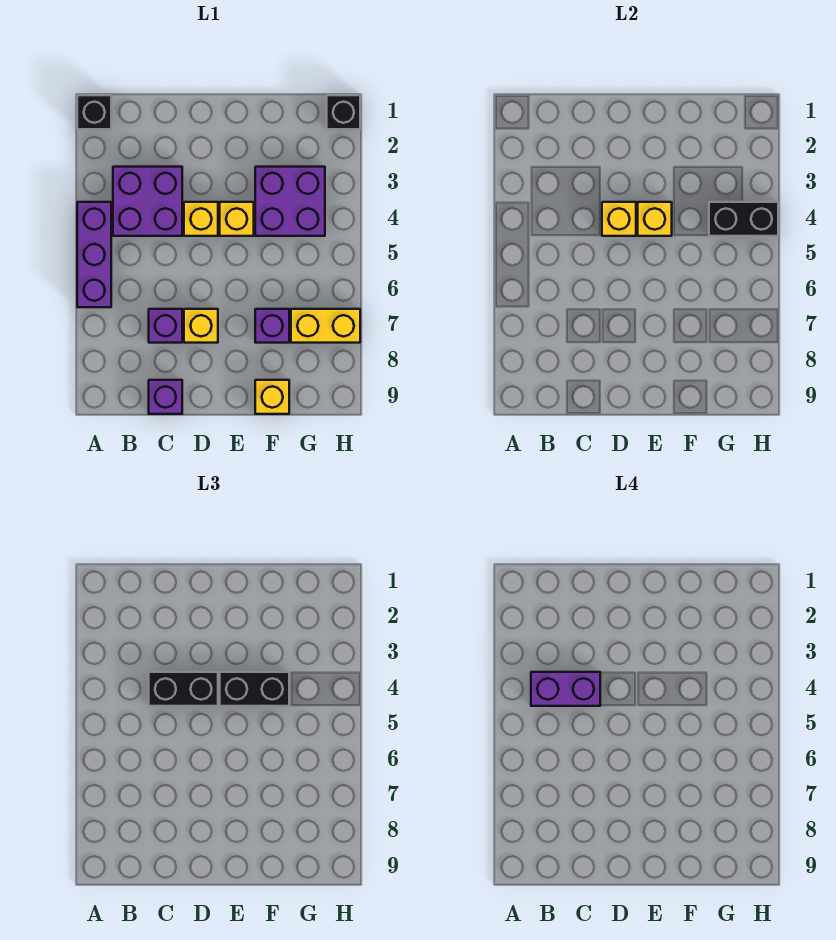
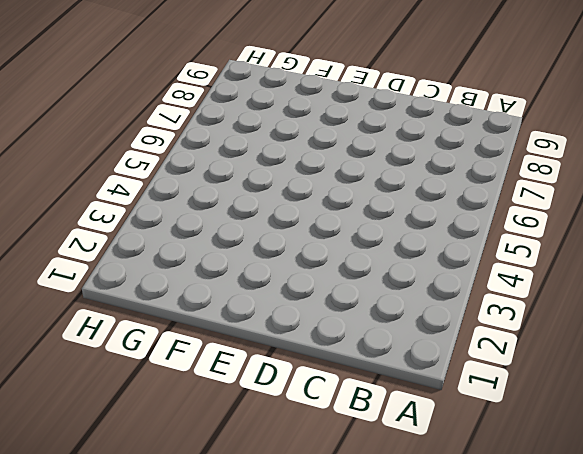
none -> black brick A1 level 1
none -> purple brick A4:A6 level 1
none -> purple brick B3:C4 level 1

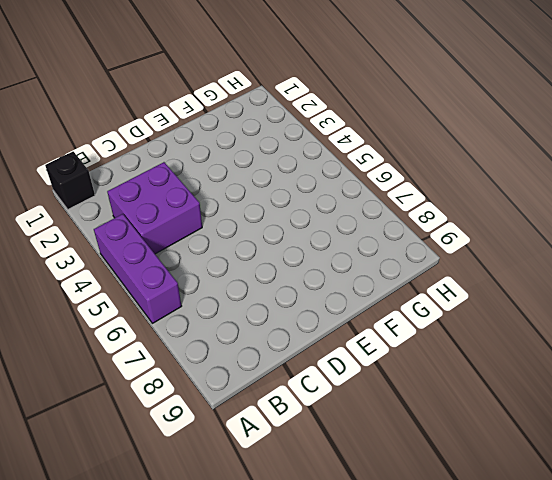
none -> purple brick C7 level 1
none -> purple brick C9 level 1
none -> yellow brick D4 level 1

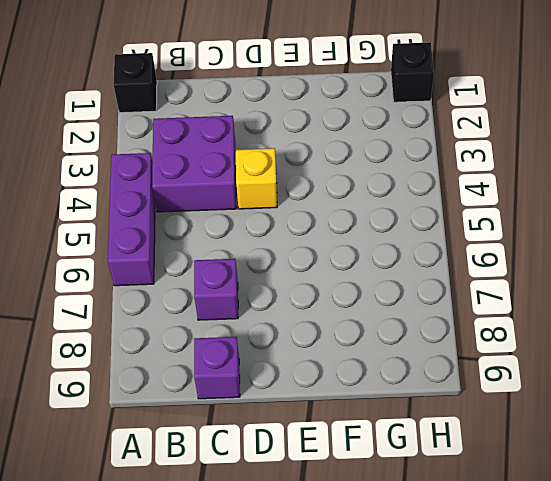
none -> yellow brick D7 level 1
none -> yellow brick E4 level 1
none -> purple brick F3:G4 level 1

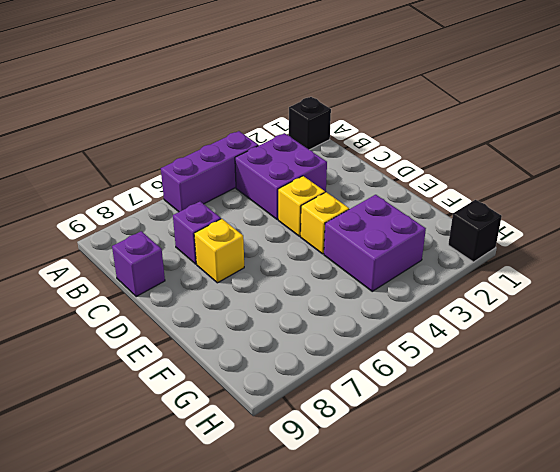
none -> purple brick F7 level 1
none -> yellow brick F9 level 1
none -> yellow brick G7:H7 level 1

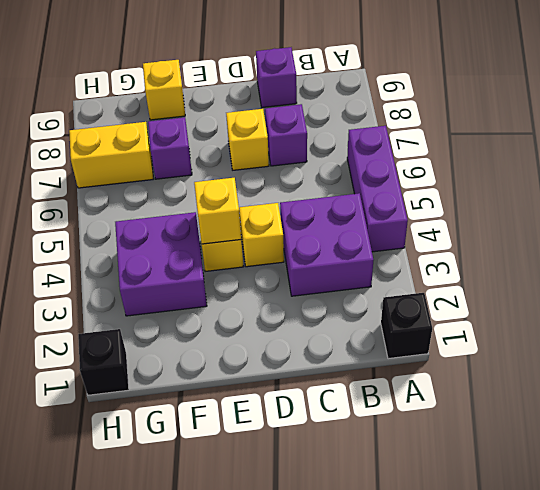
none -> yellow brick D4 level 2
none -> black brick G4:H4 level 2
none -> black brick C4:D4 level 3

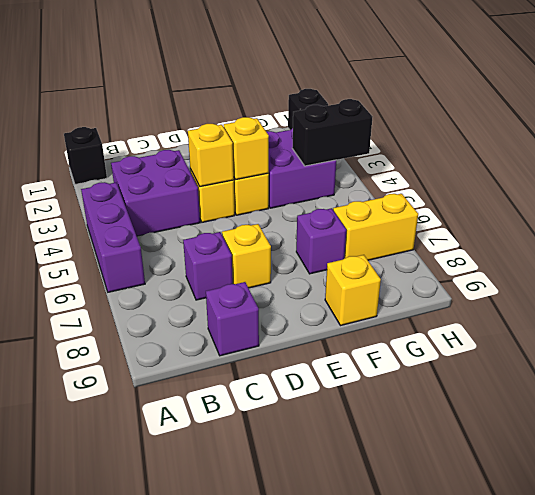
none -> black brick C4:D4 level 3
none -> black brick E4:F4 level 3
none -> purple brick B4:C4 level 4

